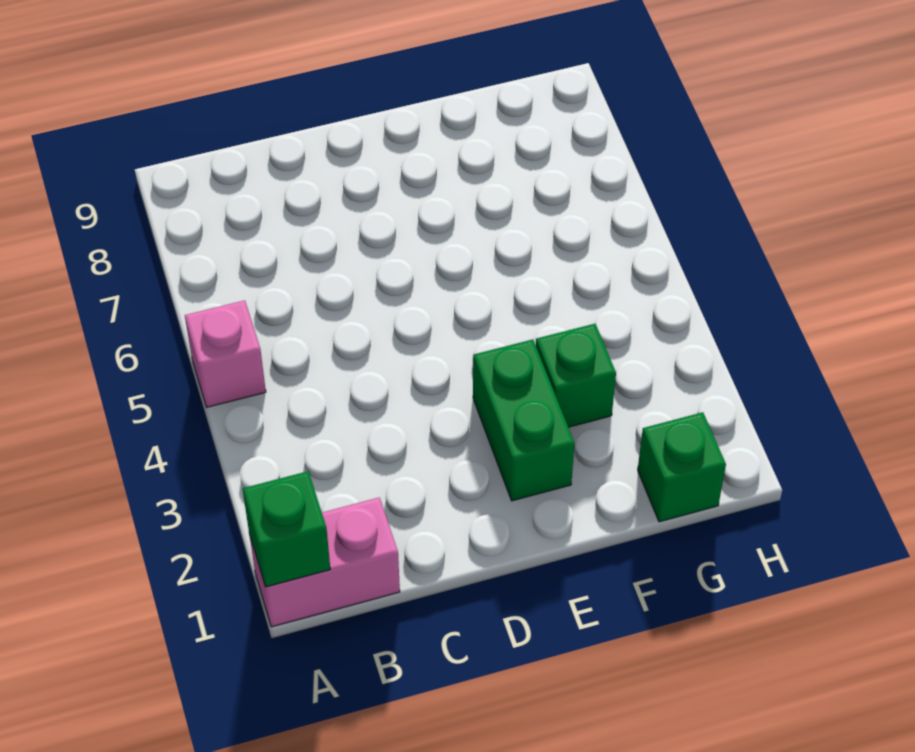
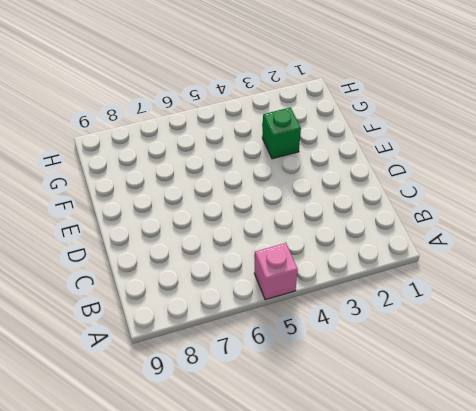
none -> pink brick A1:B1 level 1
none -> green brick E2:E3 level 1

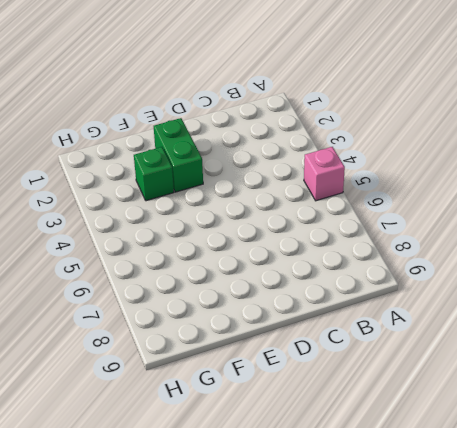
none -> pink brick A1:B1 level 1
none -> green brick G1 level 1

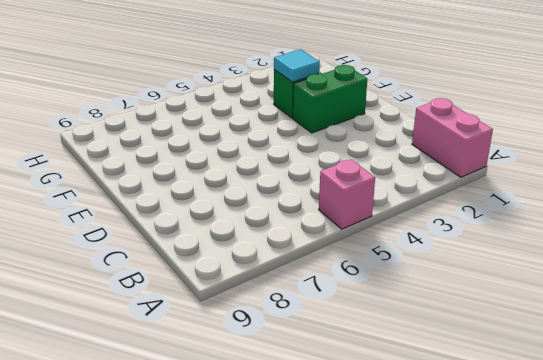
cyan tile F3 level 2 -> none
none -> green brick G1 level 1
none -> green brick A1 level 2

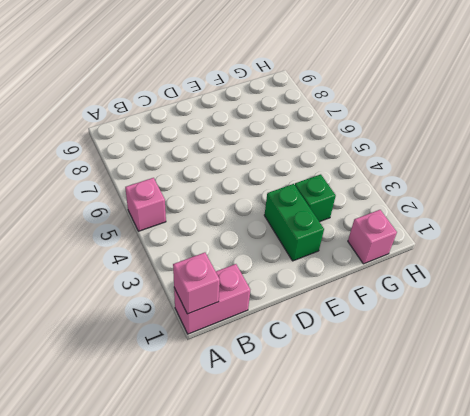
pink brick A1 level 2 -> green brick A1 level 2
pink brick G1 level 1 -> green brick G1 level 1

